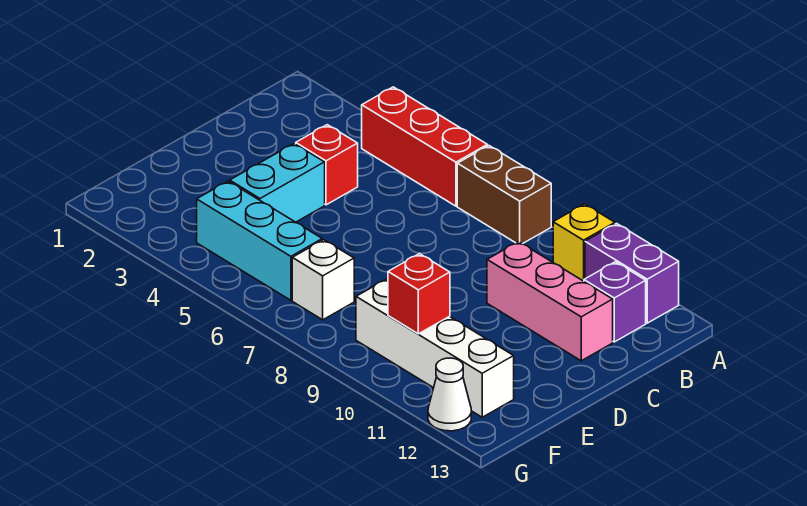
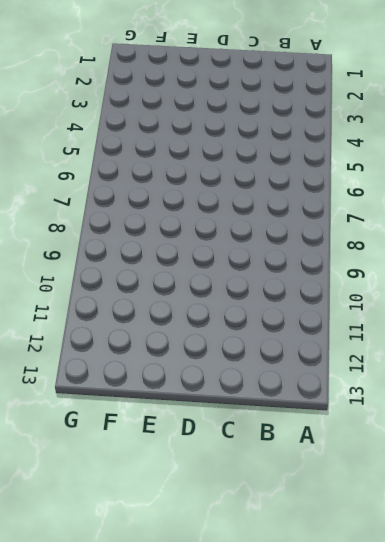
none -> red brick A4:A6 level 1
none -> brown brick A7:A8 level 1
none -> yellow brick A10 level 1

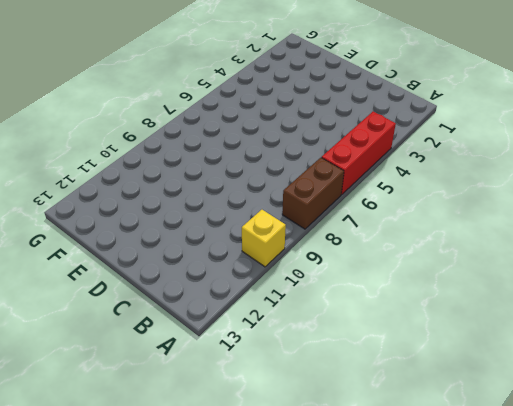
none -> purple brick A11:A12 level 1
none -> purple brick B12 level 1
none -> red brick C4 level 1

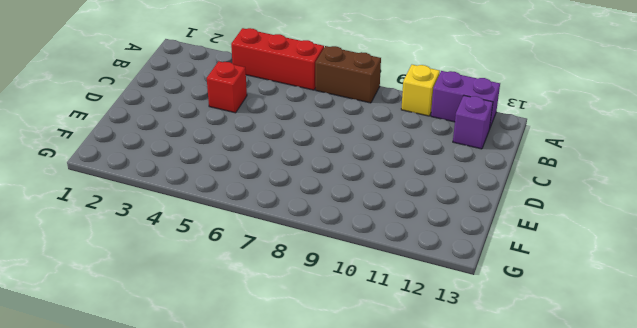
none -> pink brick C10:C12 level 1
none -> cyan brick D4:E4 level 1
none -> cyan brick F4:F6 level 1

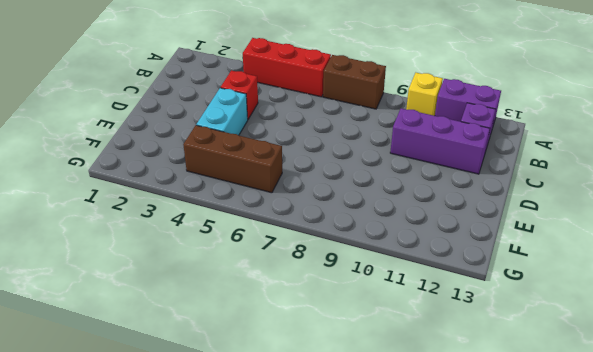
purple brick C10:C12 level 1 -> pink brick C10:C12 level 1
brown brick F4:F6 level 1 -> cyan brick F4:F6 level 1
none -> white brick F7 level 1
none -> white brick F9:F12 level 1
none -> white cone G12 level 1

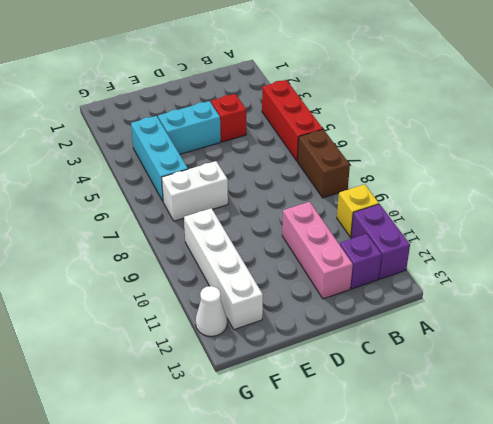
white brick E7:F7 level 1 -> white brick F7 level 1
none -> red brick F10 level 2

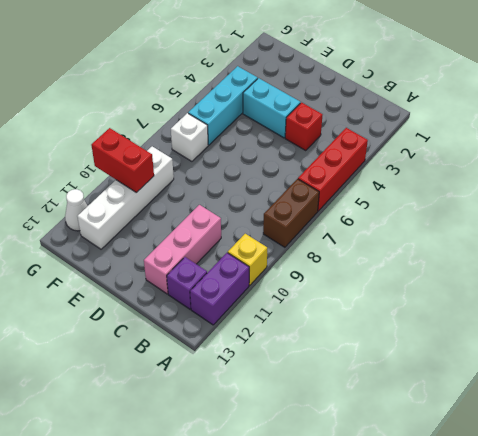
red brick F10:G10 level 2 -> red brick F10 level 2

